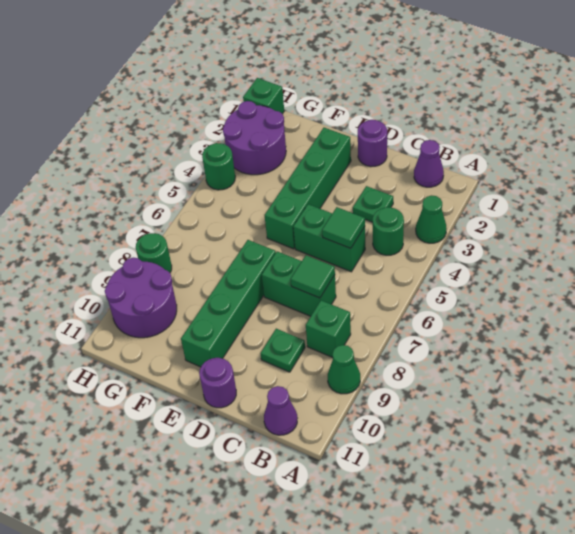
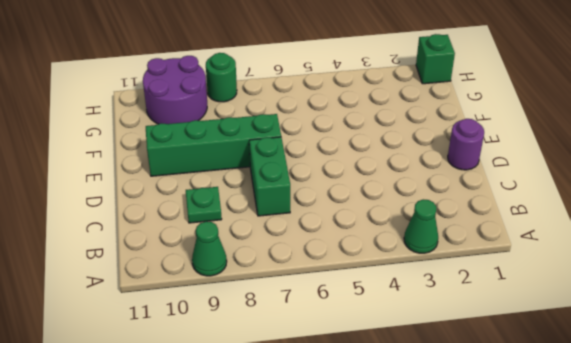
none -> purple cone B1 level 1
none -> green round brick B4 level 1
none -> green brick B8 level 1

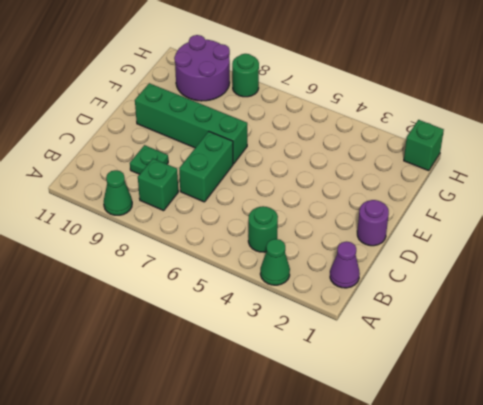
none -> purple cone B11 level 1
none -> green plate C3 level 1
none -> green brick C5:D5 level 1

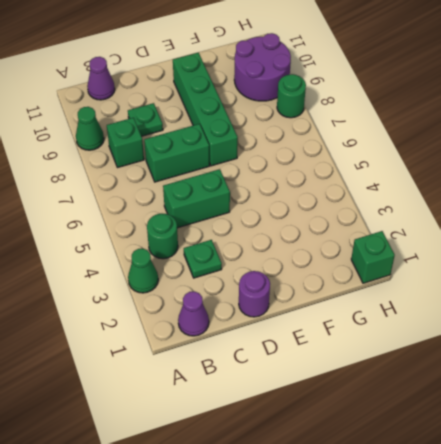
none -> purple round brick D11 level 1
none -> green brick E2:E5 level 1
none -> purple round brick G2:H3 level 1

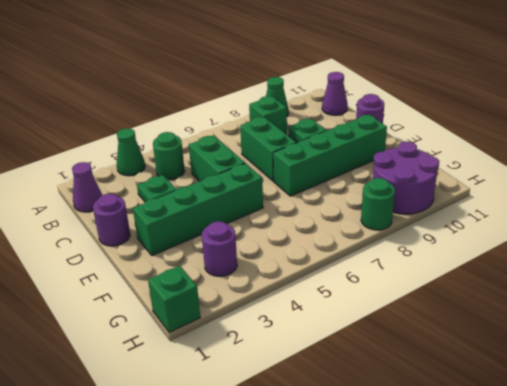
purple round brick G3 level 1 -> purple round brick G2:H3 level 1
none -> green round brick H4 level 1
none -> green tile C5 level 2
none -> green tile C7 level 2

